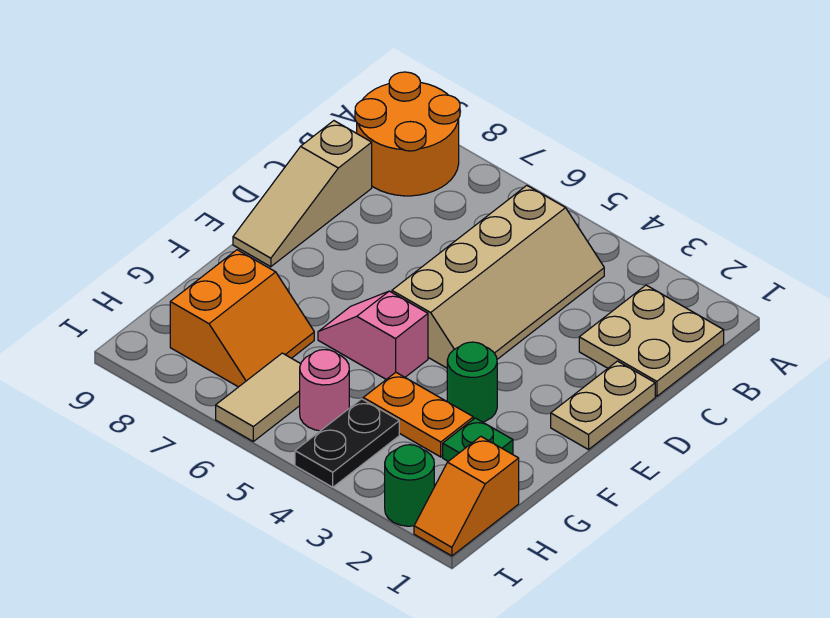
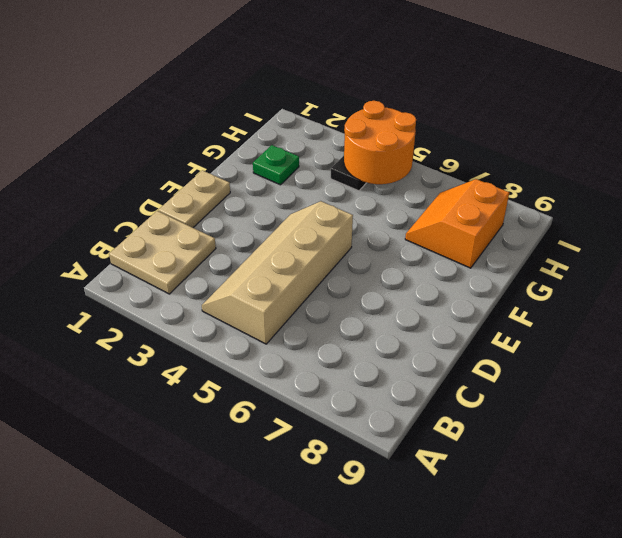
orange round brick H4:I5 level 2 -> orange round brick A8:B9 level 1
none -> tan slope C9:E9 level 1 top C
none -> green round brick F3 level 1
none -> pink slope F5:F6 level 1 top 5

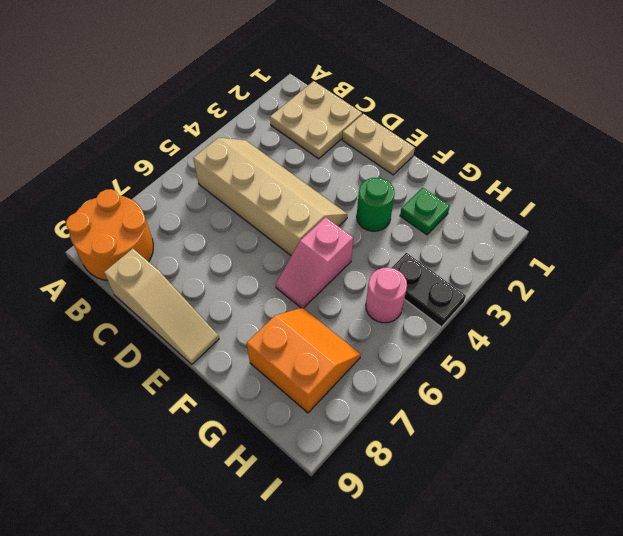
none -> orange plate G3:G4 level 1
none -> orange slope H1:I1 level 1 top H
none -> tan tile H6:I6 level 1

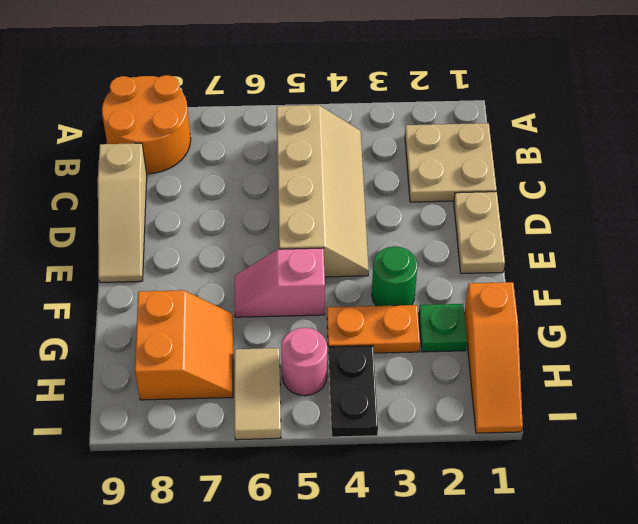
orange slope G1:I1 level 1 top G -> orange slope H1:I1 level 1 top H
none -> green round brick I2 level 1

